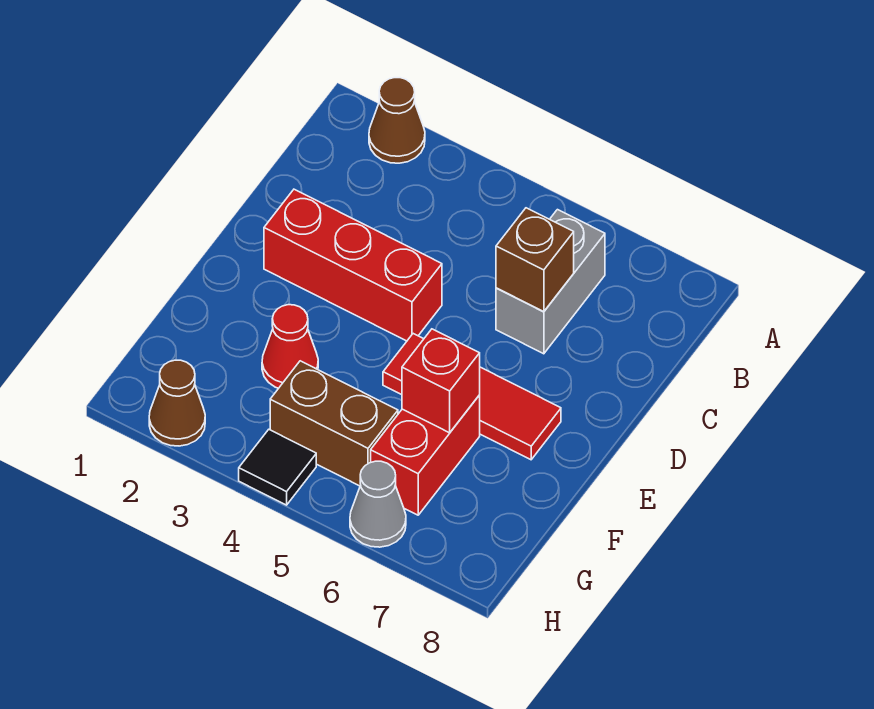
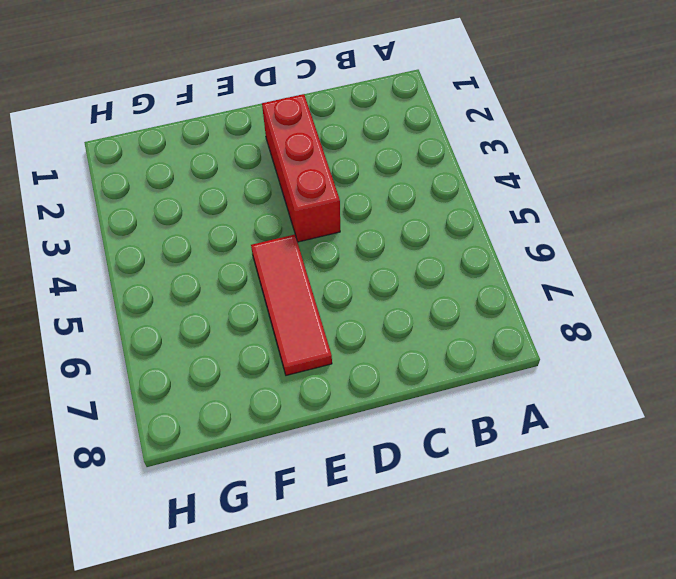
none -> brown cone A2 level 1
none -> grey brick B6:C6 level 1
none -> red cone F3 level 1

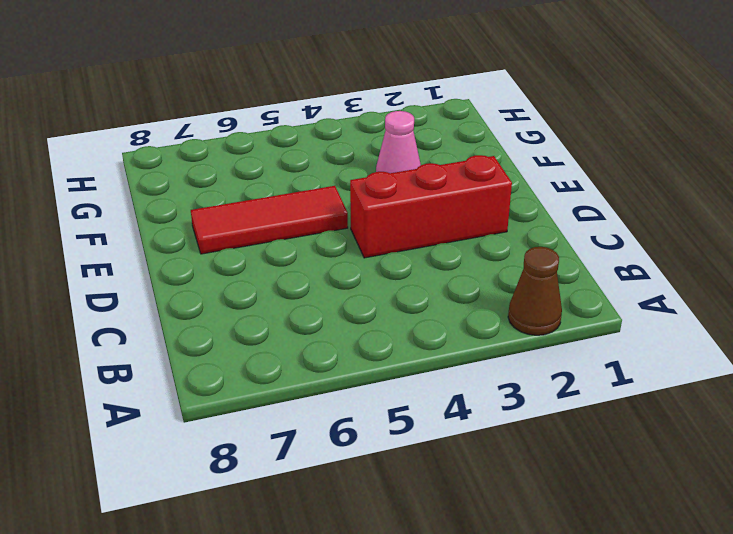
pink cone F3 level 1 -> red cone F3 level 1
none -> grey brick B6:C6 level 1
none -> red brick F6:G6 level 1
none -> brown brick G4:G5 level 1

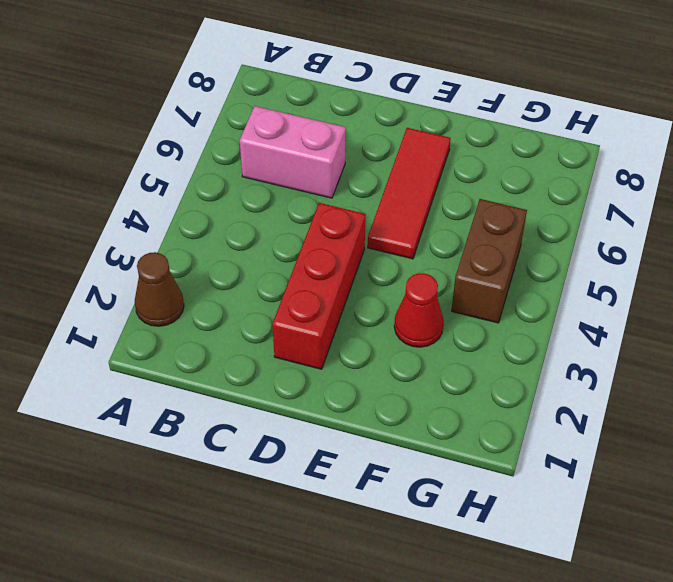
pink brick B6:C6 level 1 -> grey brick B6:C6 level 1
none -> red brick F6:G6 level 1
none -> brown cone H2 level 1
none -> black tile H4 level 1

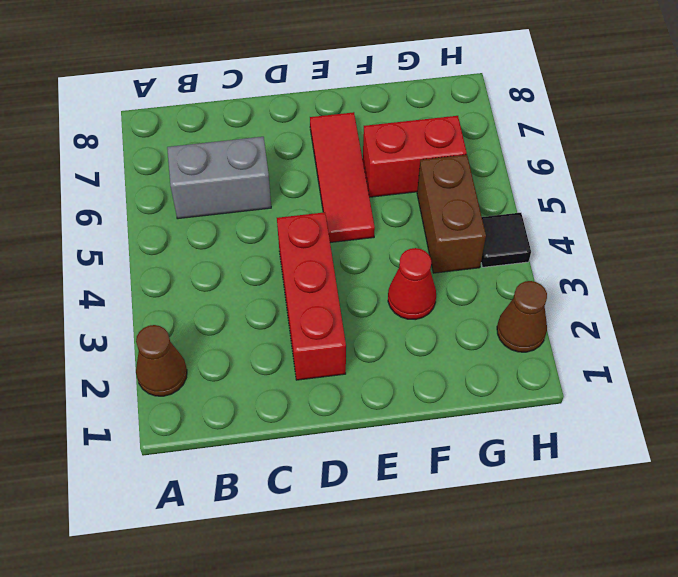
none -> grey cone H6 level 1
none -> brown brick C6 level 2
none -> red brick F6 level 2

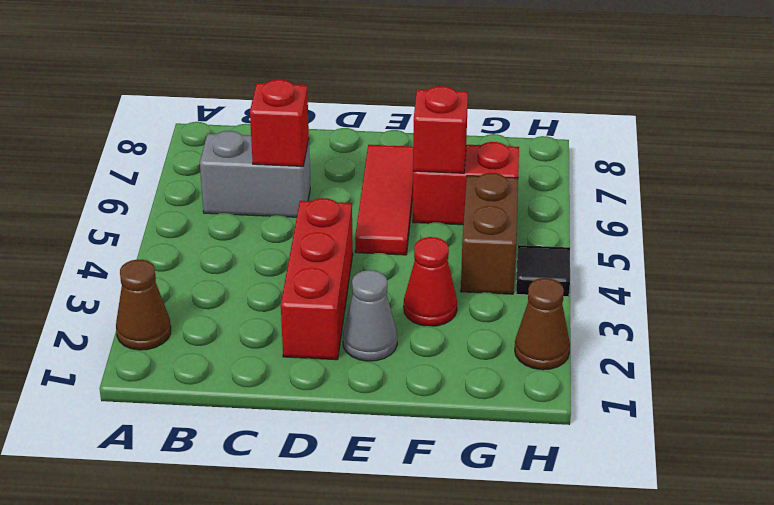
red brick C6 level 2 -> brown brick C6 level 2
grey cone E2 level 1 -> grey cone H6 level 1

